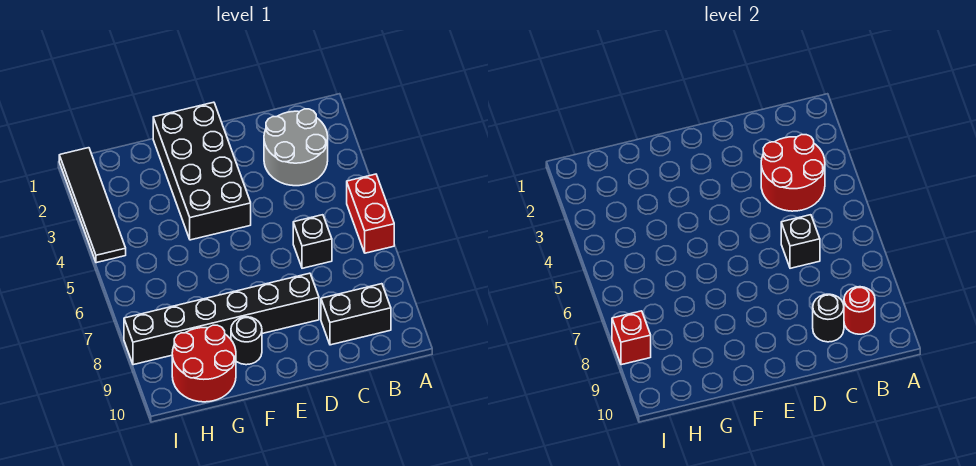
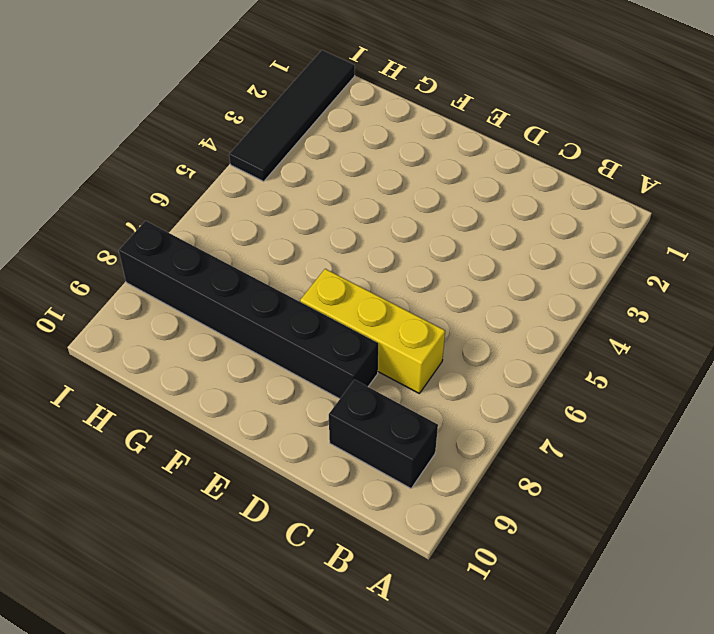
yellow brick C7:E7 level 1 -> none
none -> red brick A5:A6 level 1
none -> grey round brick B2:C3 level 1
none -> black brick C6 level 1

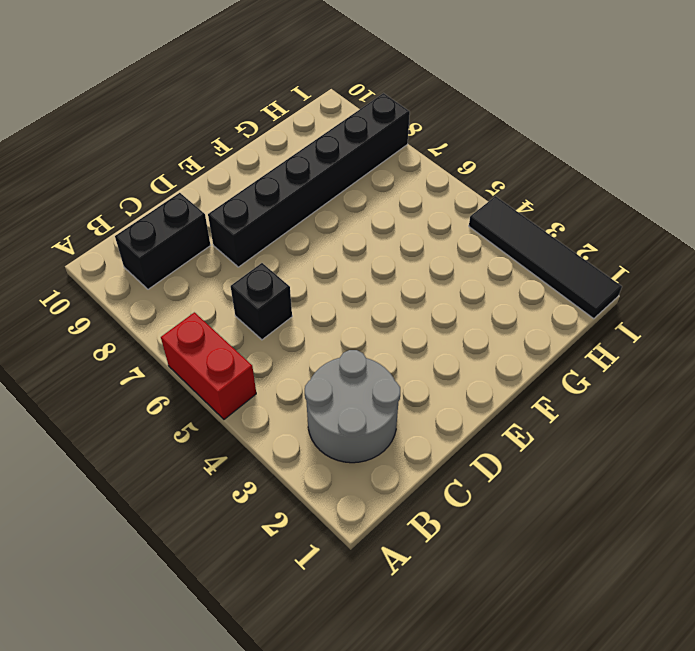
none -> black brick E1:F4 level 1
none -> black round brick F9 level 1
none -> red round brick G9:H10 level 1

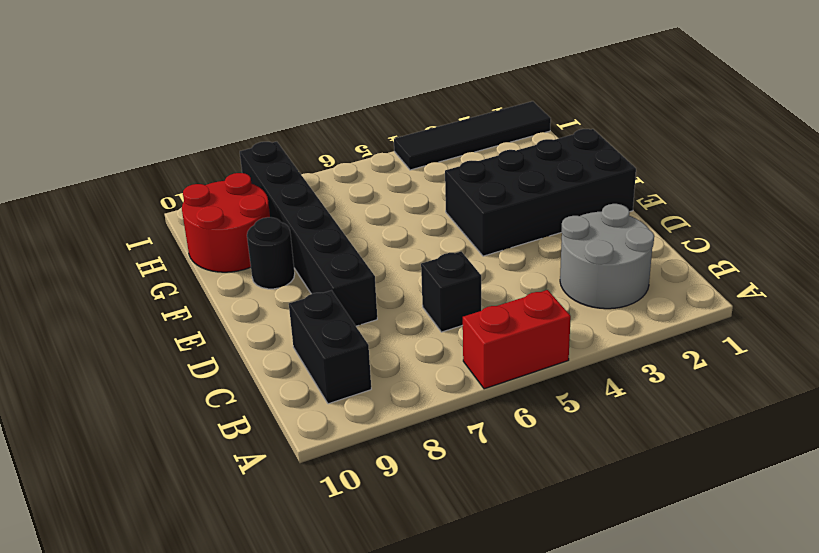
none -> red round brick B3:C4 level 2
none -> red round brick B9 level 2
none -> black brick C6 level 2

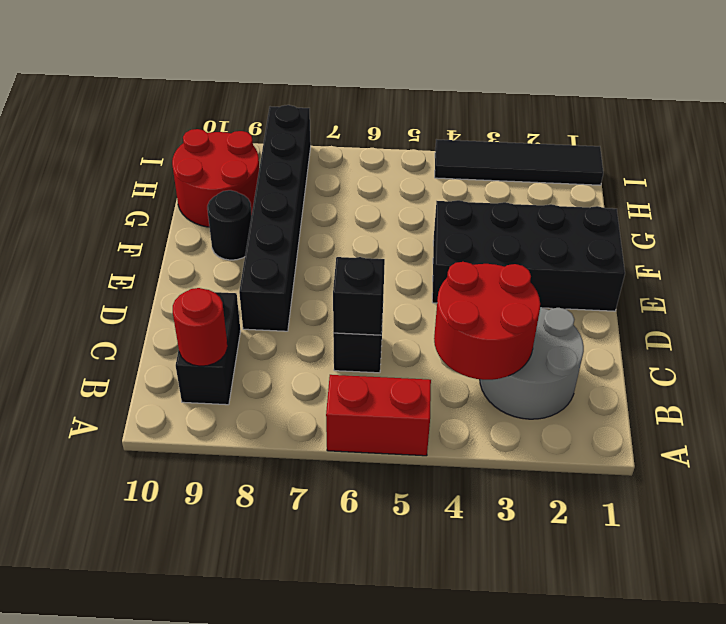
none -> black round brick C9 level 2
none -> red brick I8 level 2

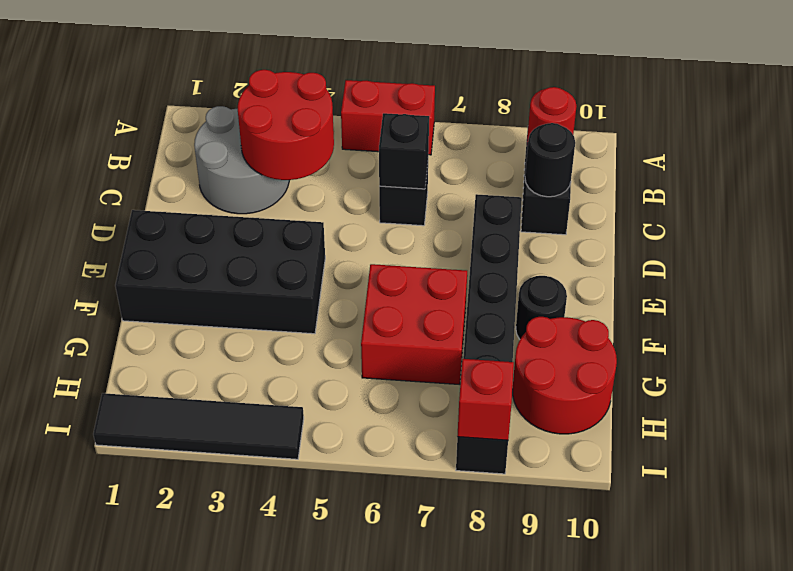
red brick F6:G7 level 1 -> none

